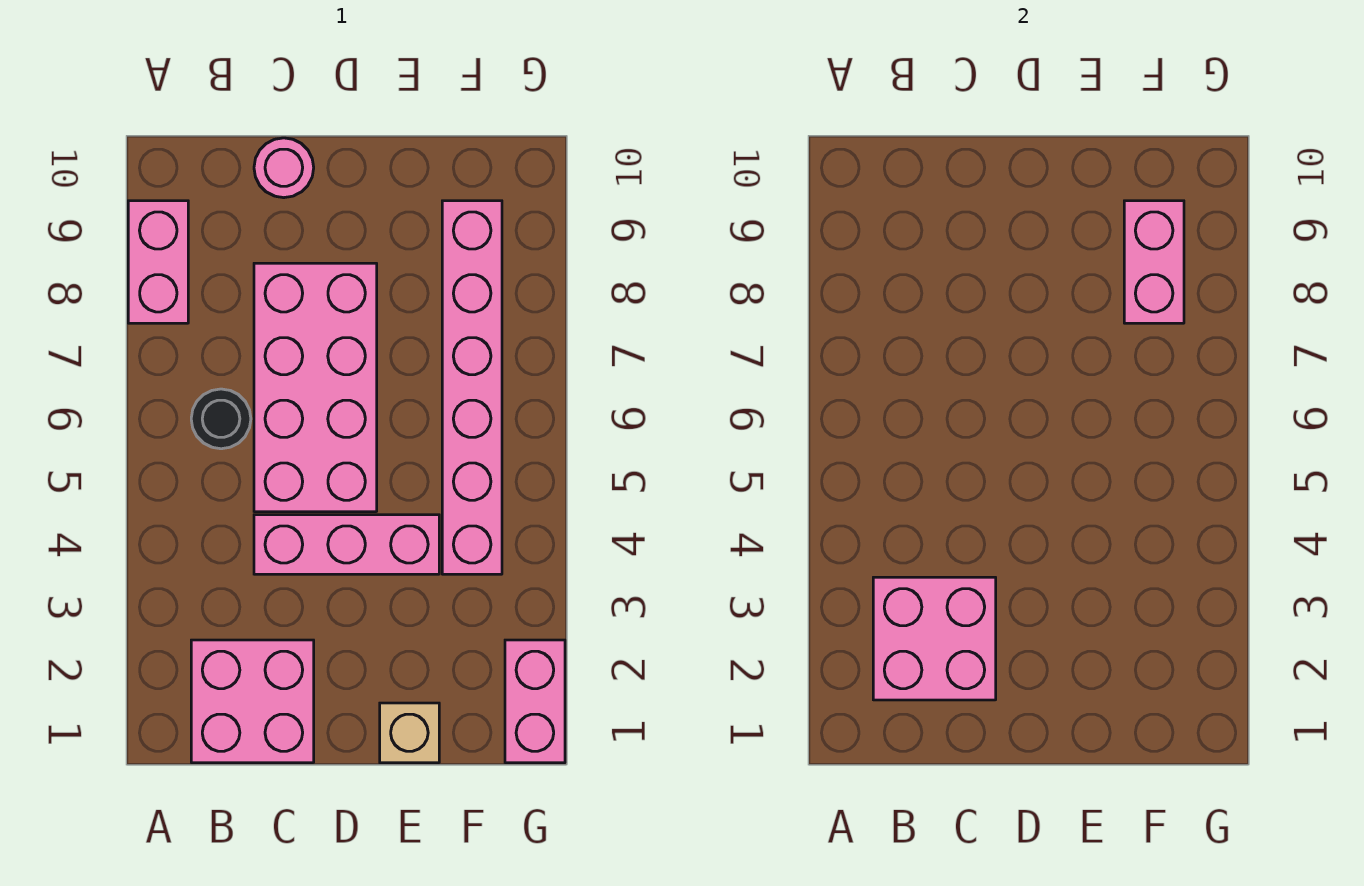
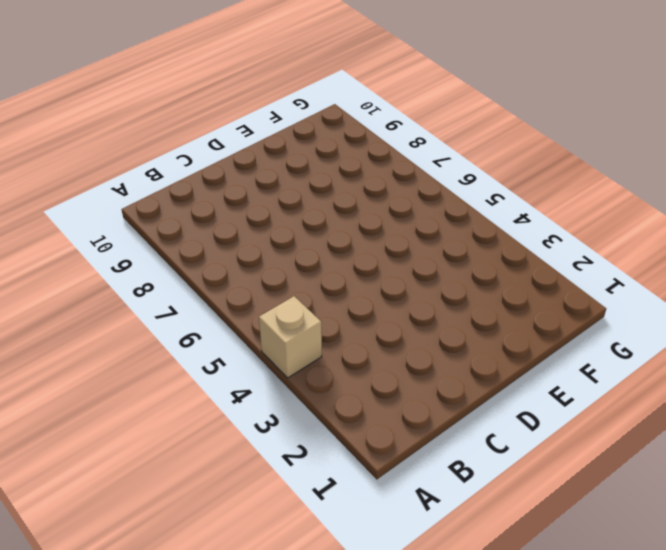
tan brick A4 level 1 -> tan brick E1 level 1
none -> pink brick A8:A9 level 1
none -> pink brick B1:C2 level 1

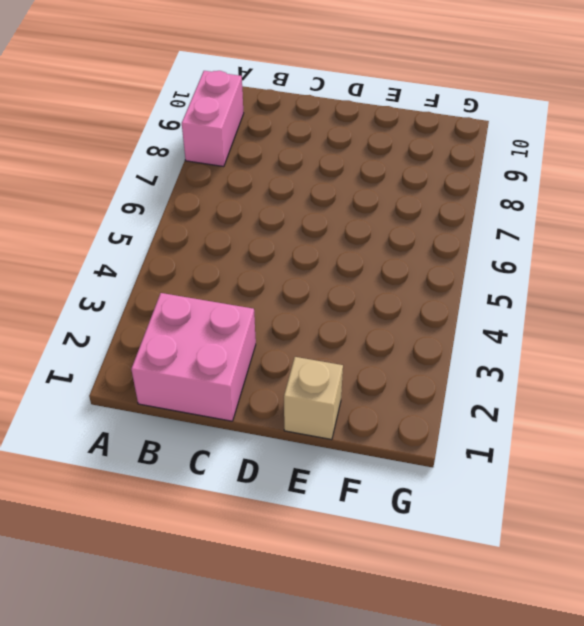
none -> black round brick B6 level 1
none -> pink brick C4:E4 level 1

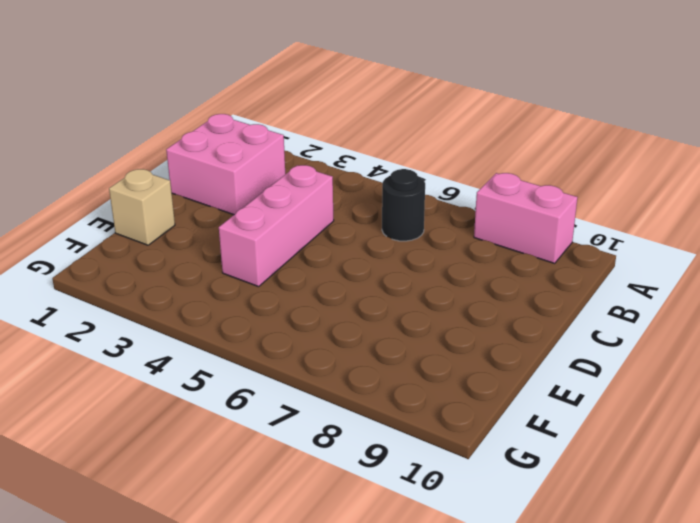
none -> pink brick C5:D8 level 1
none -> pink round brick C10 level 1

